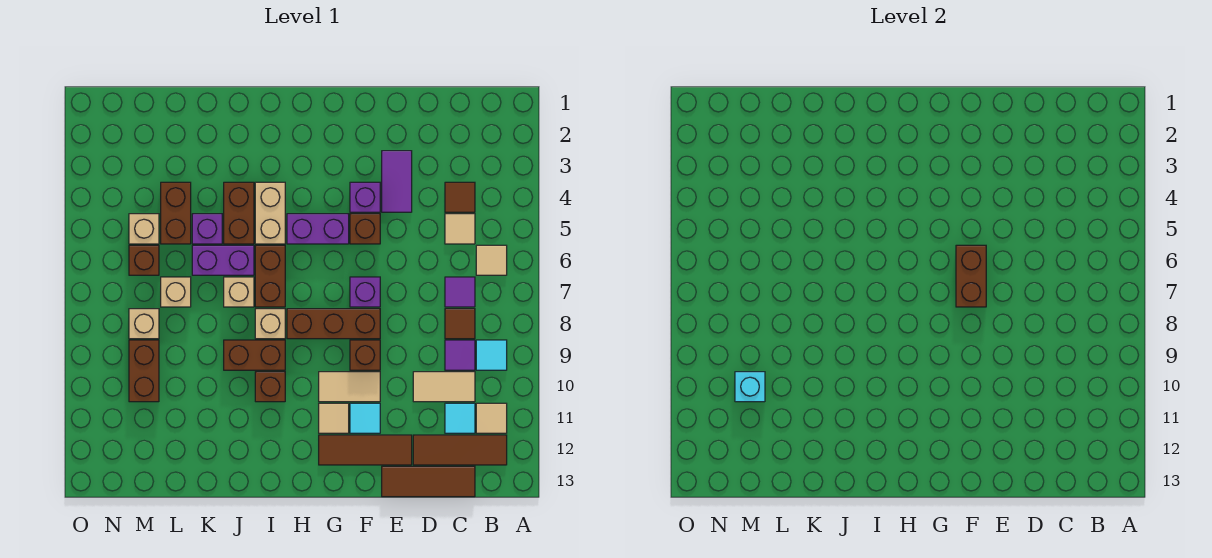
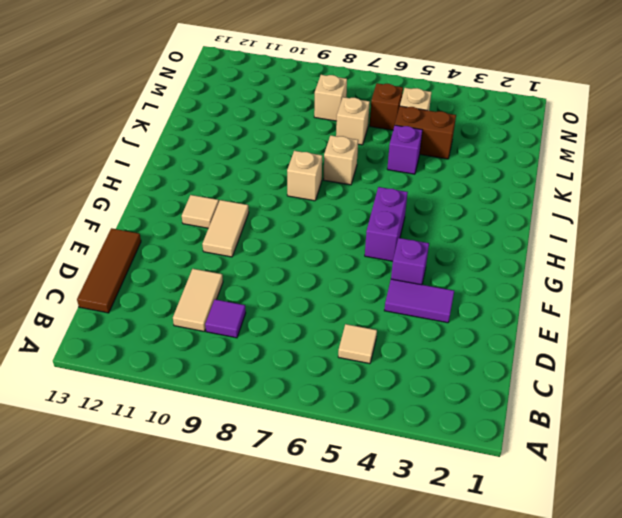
none -> tan tile B6 level 1
none -> cyan tile B9 level 1
none -> tan tile B11 level 1
none -> brown tile B12:D12 level 1

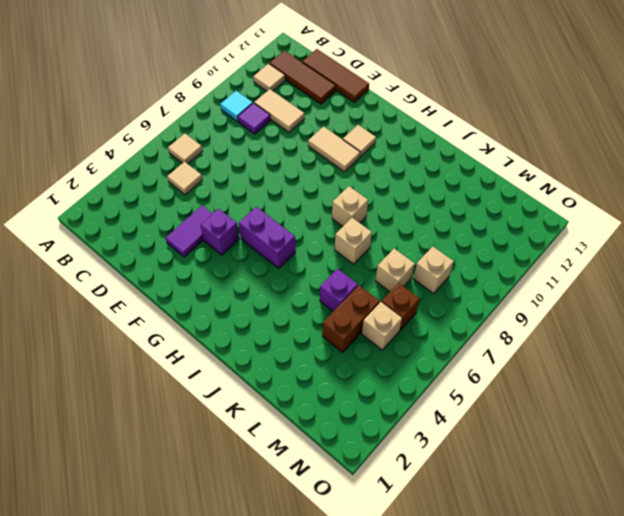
none -> brown tile C4 level 1
none -> purple tile C7 level 1
none -> brown tile C8 level 1
none -> cyan tile C11 level 1

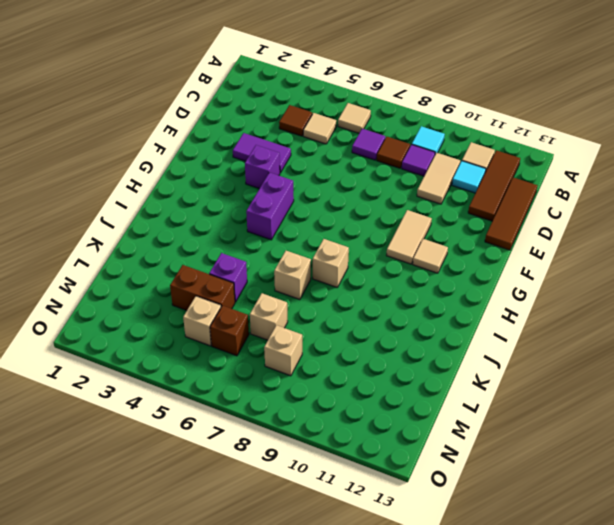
none -> brown tile E12:G12 level 1
none -> brown brick F5 level 1
none -> purple brick F7 level 1
none -> brown brick F8:H8 level 1

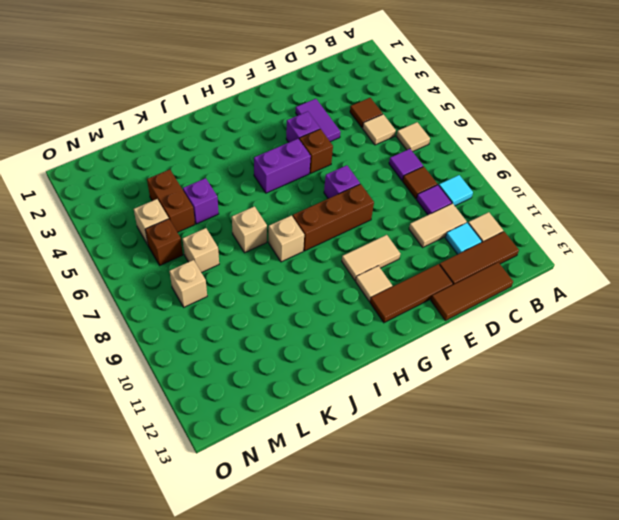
none -> brown brick F9 level 1
none -> cyan tile F11 level 1
none -> tan brick I4:I5 level 1
none -> brown brick I6:I7 level 1

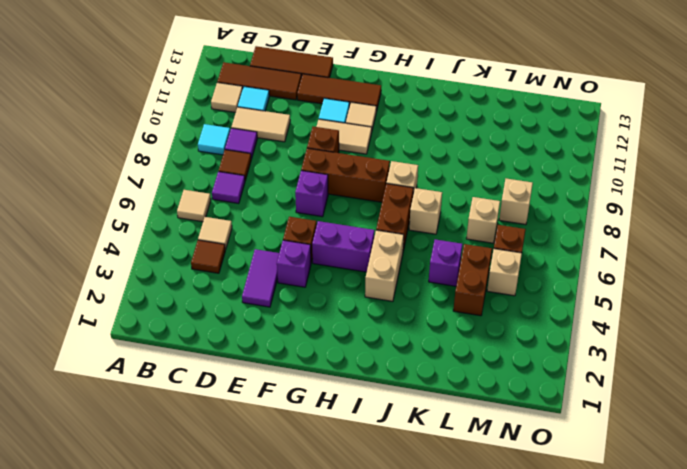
none -> brown brick I9:J9 level 1
none -> brown brick I10 level 1
none -> brown brick J4:J5 level 1
none -> purple brick J6:K6 level 1

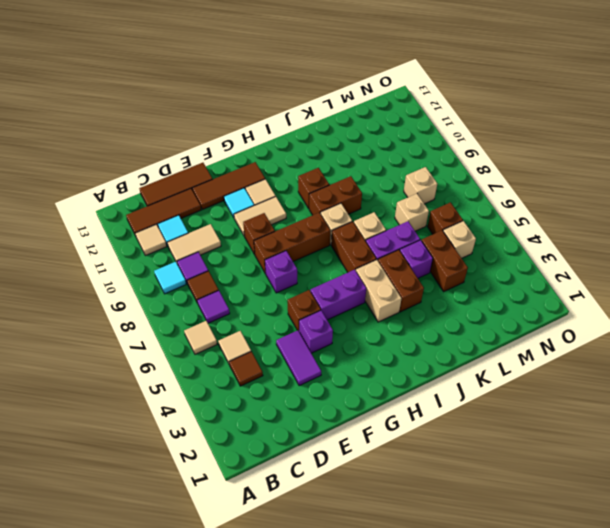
none -> brown brick M9:M10 level 1
none -> brown brick F6:F7 level 2
none -> cyan brick M10 level 2

